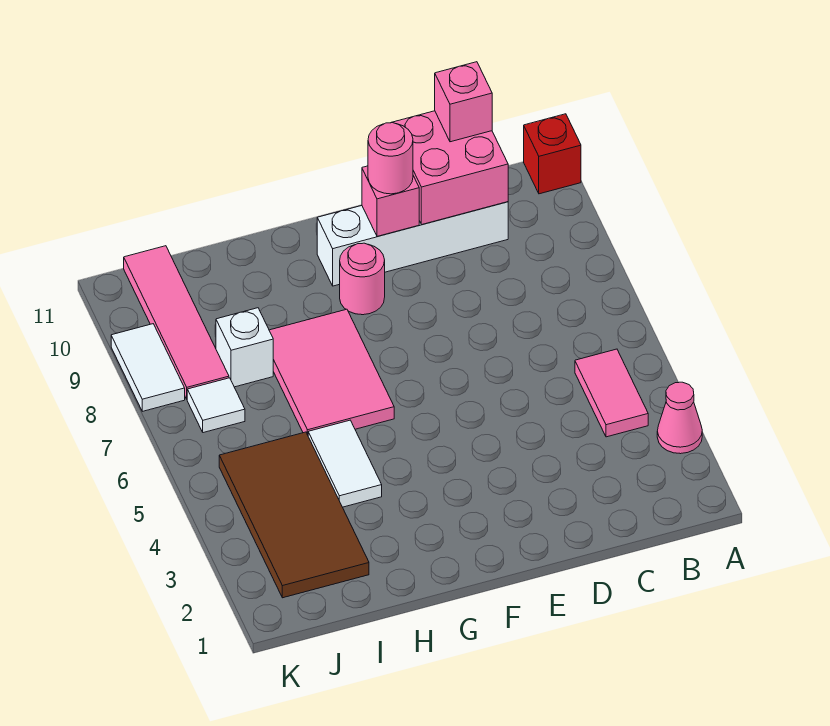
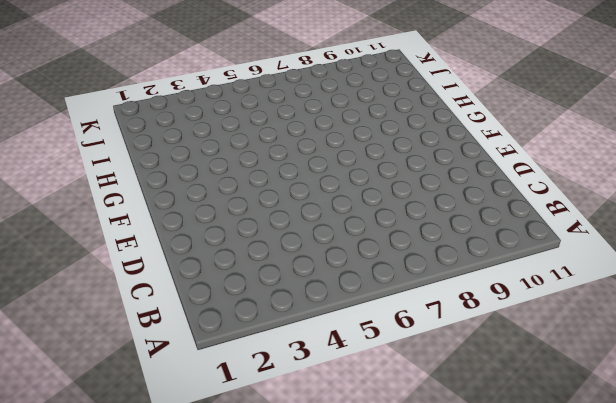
none -> pink cone A3 level 1
none -> red brick A11 level 1
none -> pink tile B4:B5 level 1

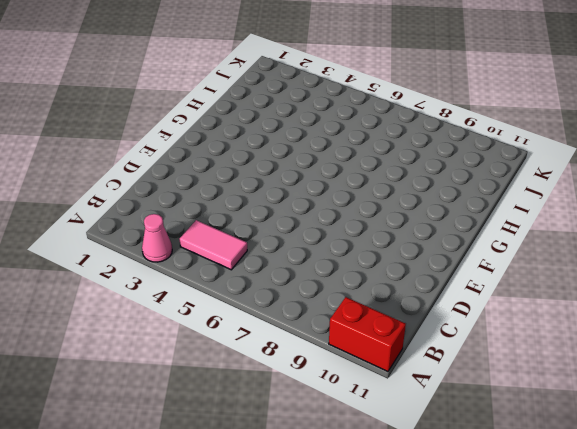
red brick A10:A11 level 1 -> red brick A11 level 1
none -> white brick C10:F10 level 1
none -> pink round brick F9 level 1
none -> pink tile G6:H8 level 1

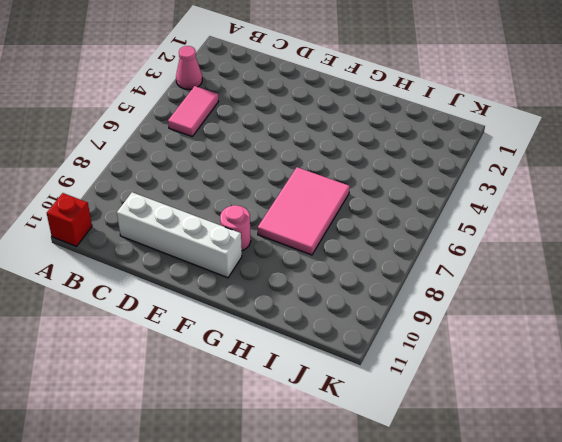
none -> white tile H4:H5 level 1
none -> brown tile I2:J5 level 1
none -> white brick I8 level 1

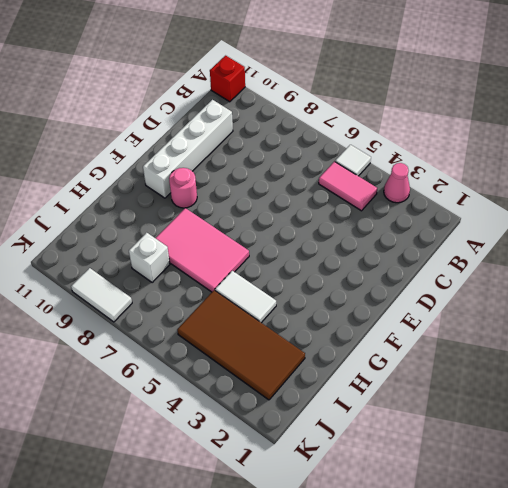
white tile A5 level 1 -> white tile J7 level 1
none -> pink tile J8:J11 level 1
none -> pink brick C10:D11 level 2
none -> pink brick E10 level 2

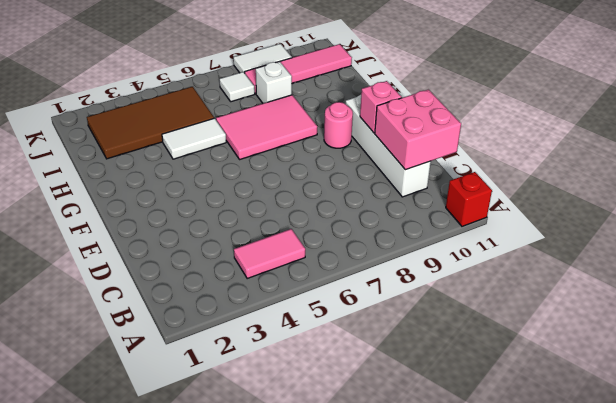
none -> pink cone A3 level 1
none -> pink brick C11 level 3
none -> pink round brick E10 level 3

